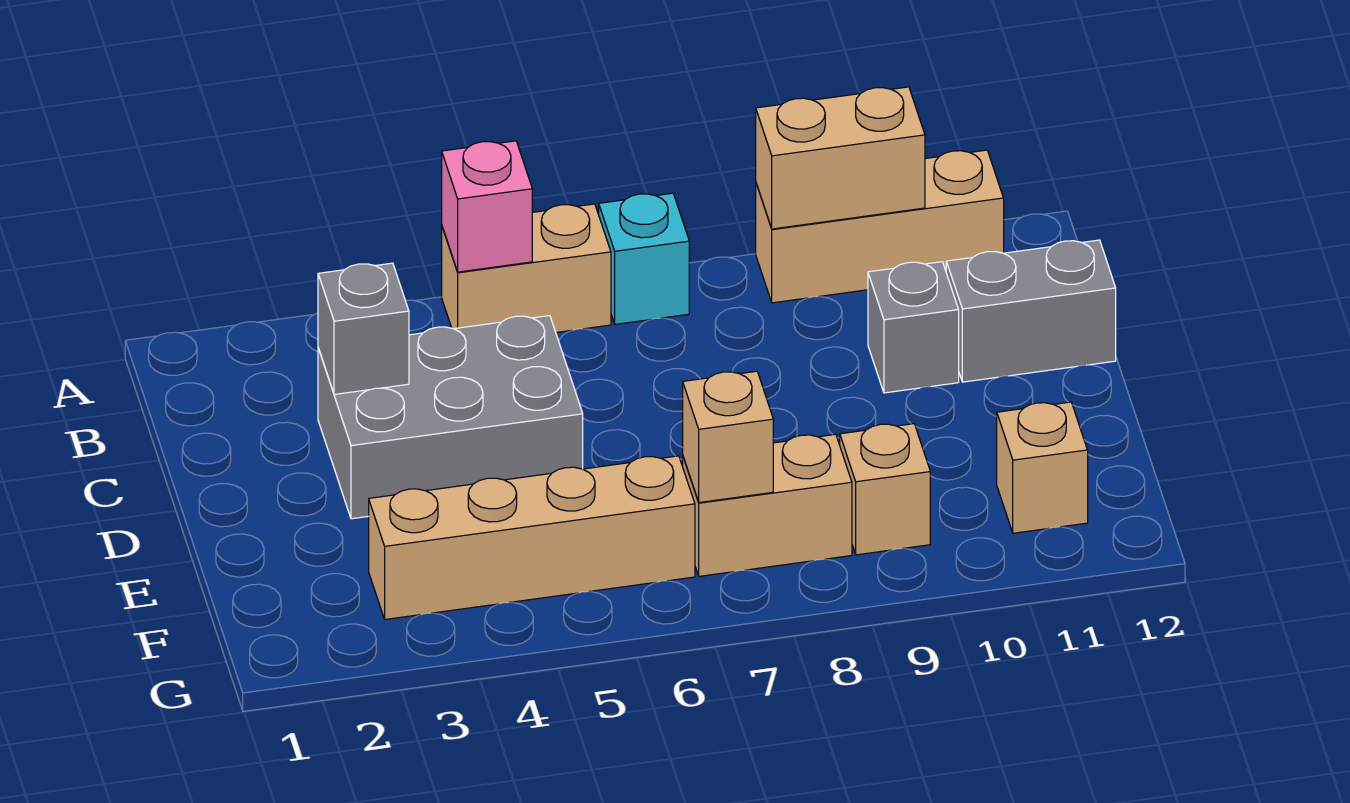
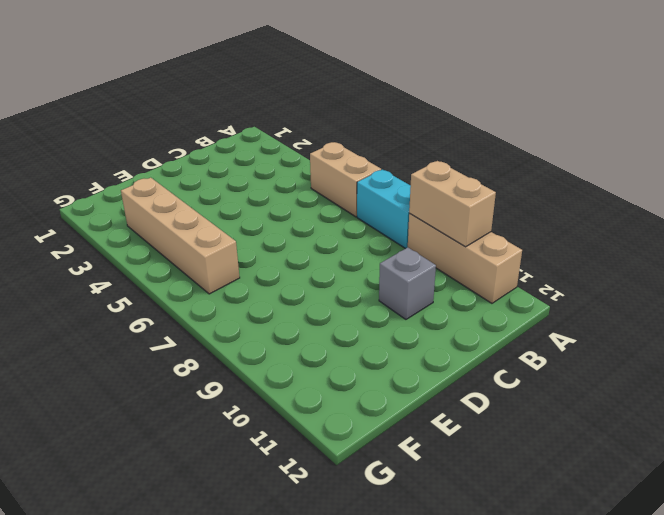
cyan brick A7:A8 level 1 -> cyan brick A7 level 1
none -> grey brick C3:D5 level 1
none -> grey brick C11:C12 level 1
none -> tan brick F7:F8 level 1

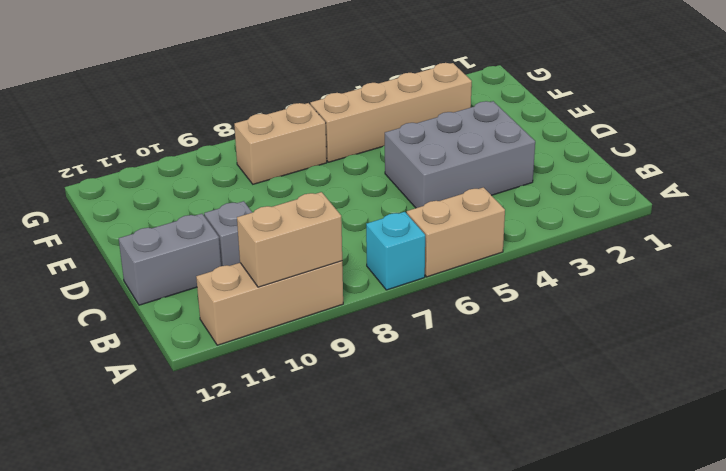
none -> tan brick F9 level 1
none -> tan brick F11 level 1
none -> pink brick A5 level 2

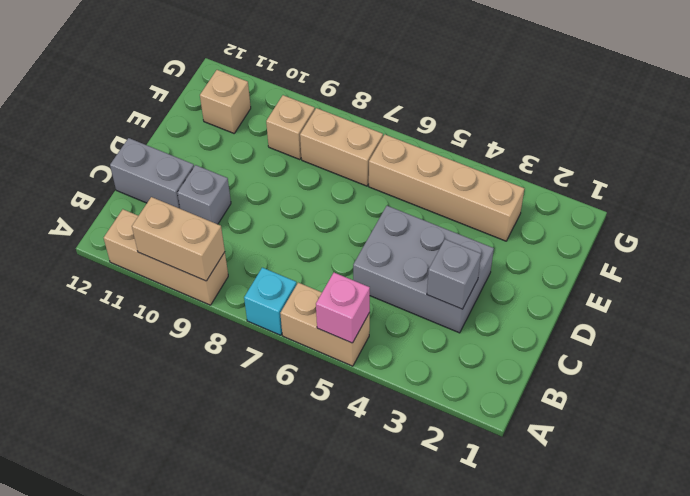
none -> tan brick F7 level 2

